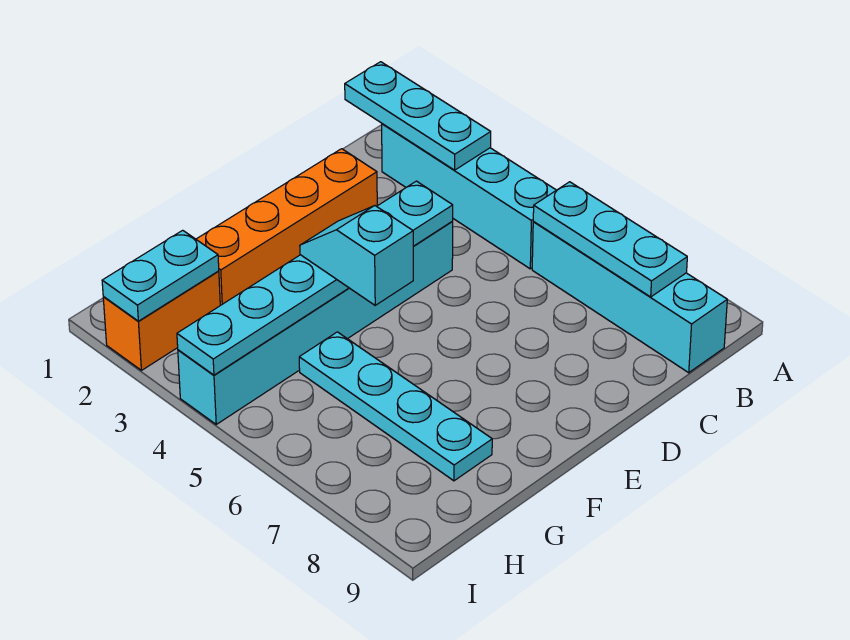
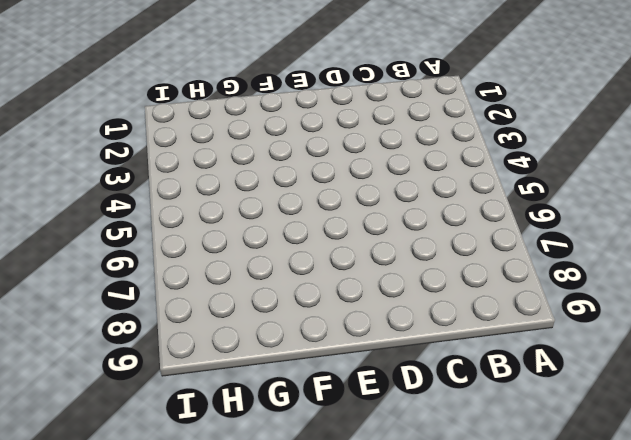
none -> cyan brick B2:B5 level 1
none -> cyan brick B6:B9 level 1

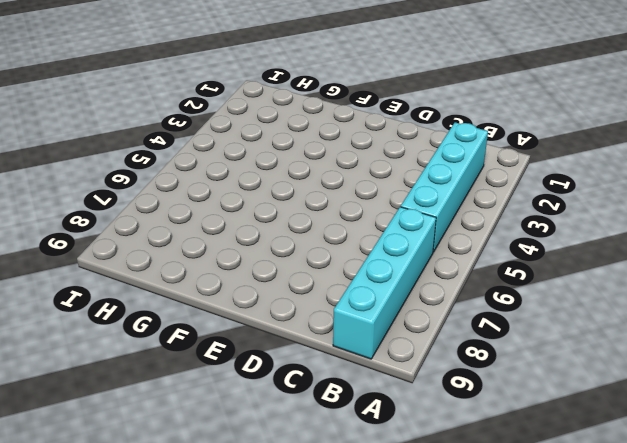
none -> orange brick D2:G2 level 1
none -> cyan brick D4:I4 level 1

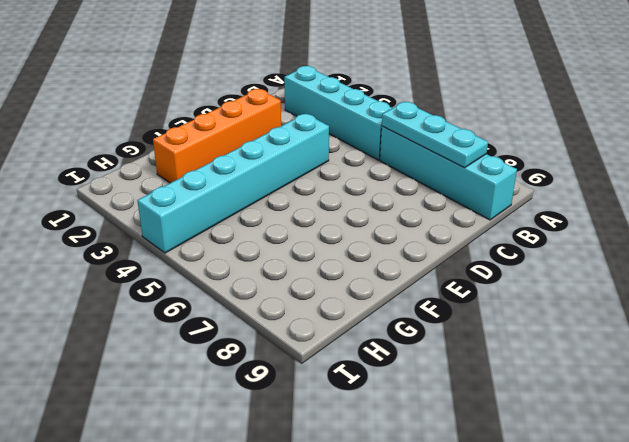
none -> cyan plate G5:G8 level 1
none -> orange brick H2:I2 level 1

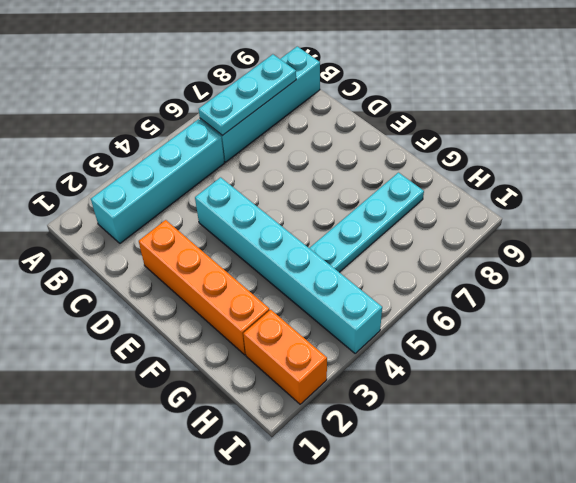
none -> cyan plate B1:B3 level 2
none -> cyan plate D4:I4 level 2

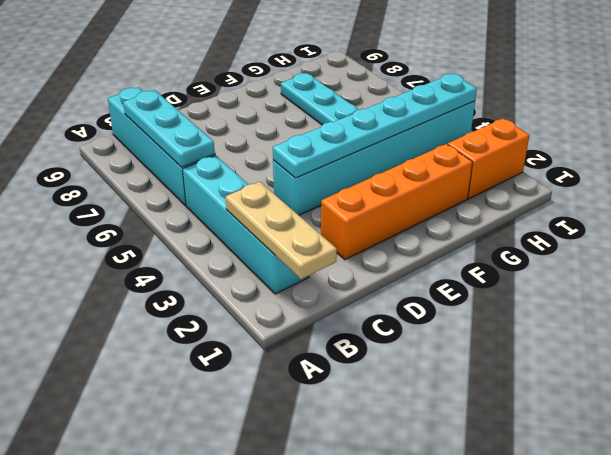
tan plate B1:B3 level 2 -> cyan plate B1:B3 level 2
none -> cyan plate H2:I2 level 2
none -> cyan slope F4:F5 level 3 top 5

